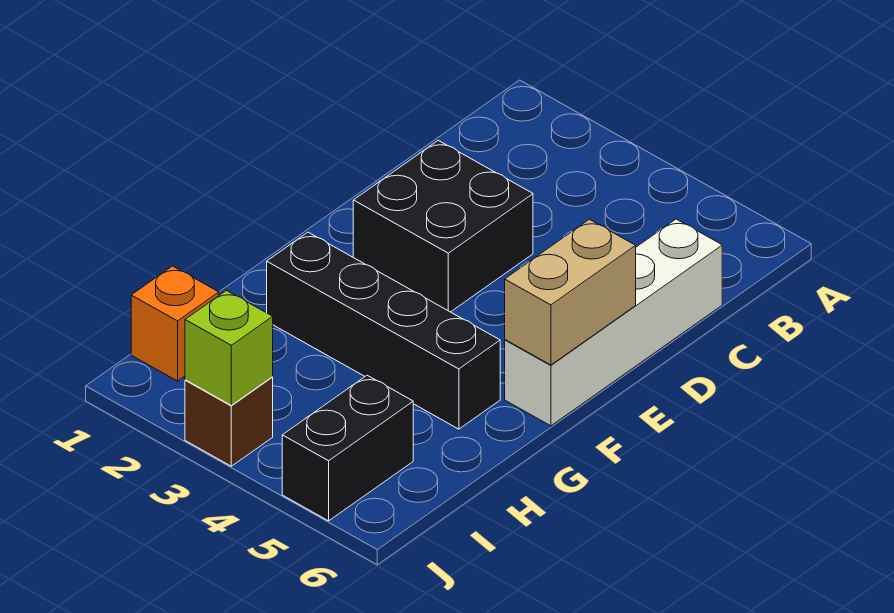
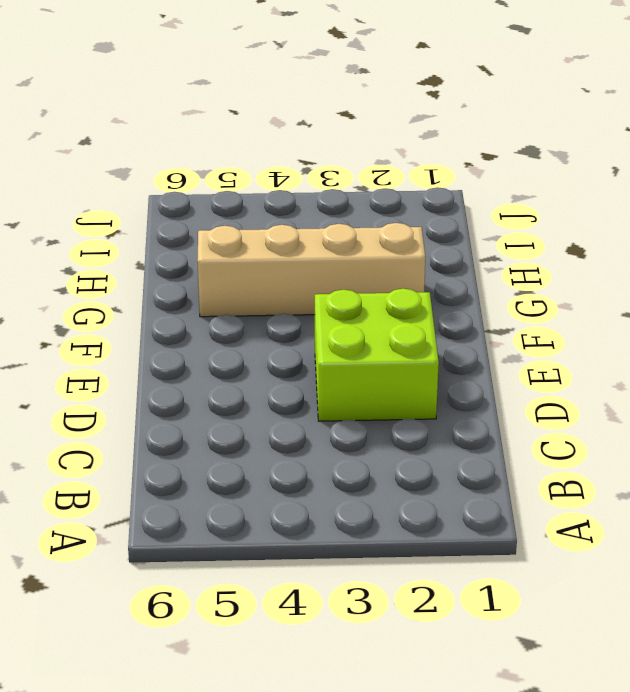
lime brick D2:E3 level 1 -> black brick D2:E3 level 1
tan brick G2:G5 level 1 -> black brick G2:G5 level 1
none -> white brick C6:F6 level 1
none -> orange brick I1 level 1

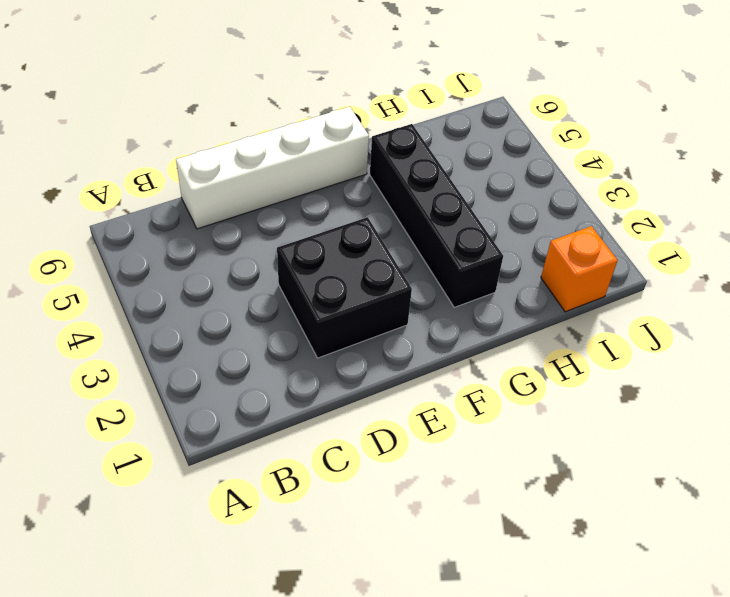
none -> black brick I5:J5 level 1
none -> brown brick J3 level 1

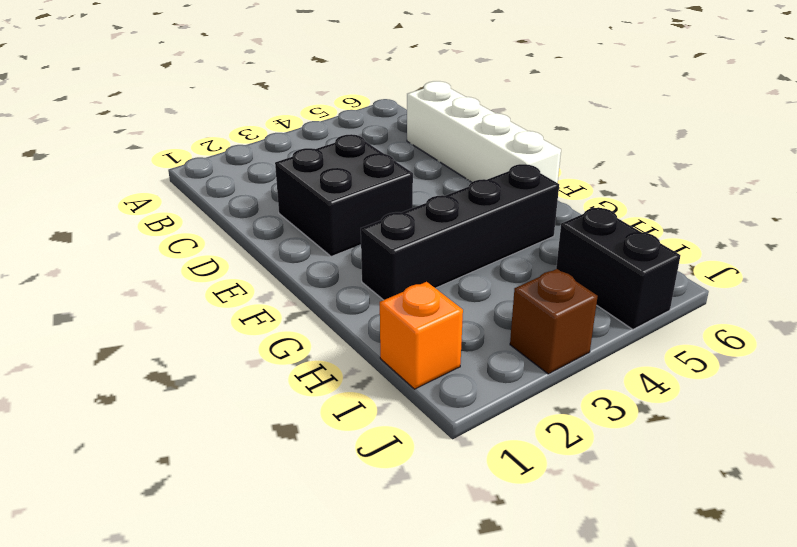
none -> tan brick E6:F6 level 2
none -> lime brick J3 level 2

